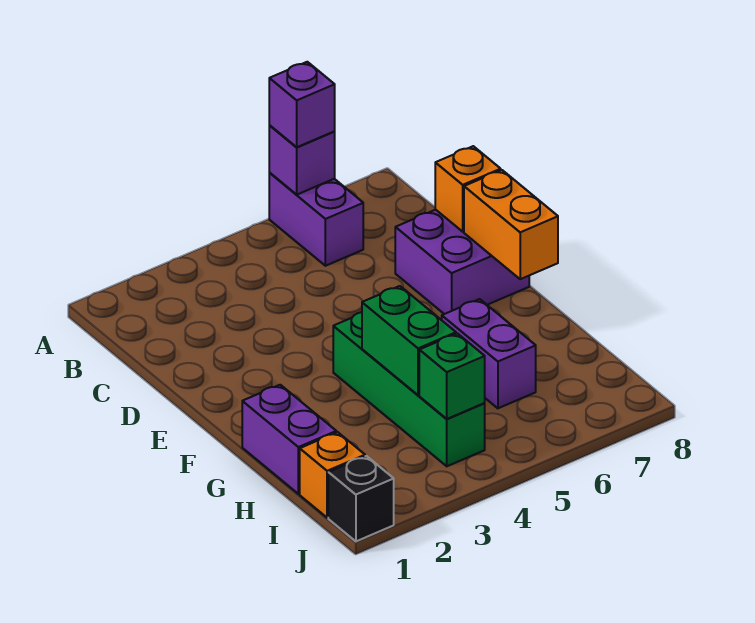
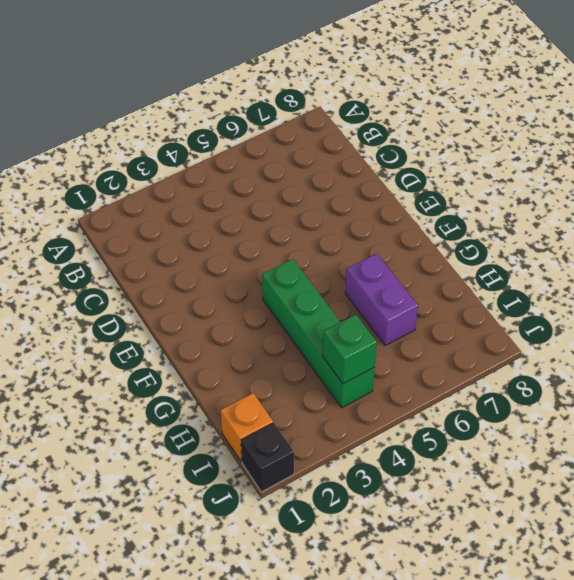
none -> purple brick A6:B6 level 1
none -> purple brick D7:E8 level 1
none -> purple brick G1:H1 level 1

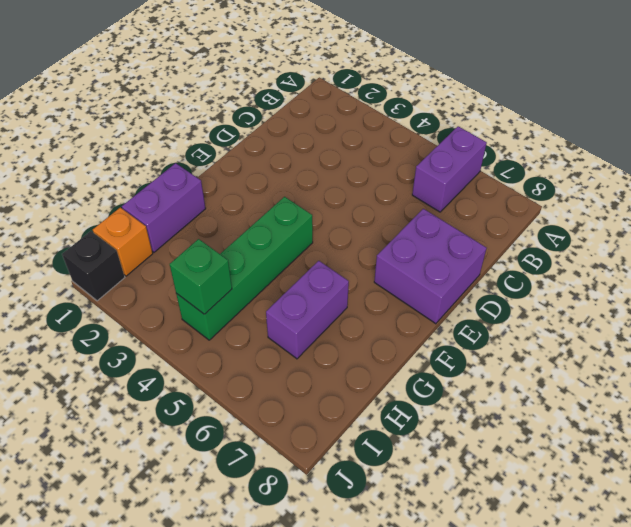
none -> purple brick A6 level 2
none -> orange brick D8 level 2
none -> orange brick E8:F8 level 2

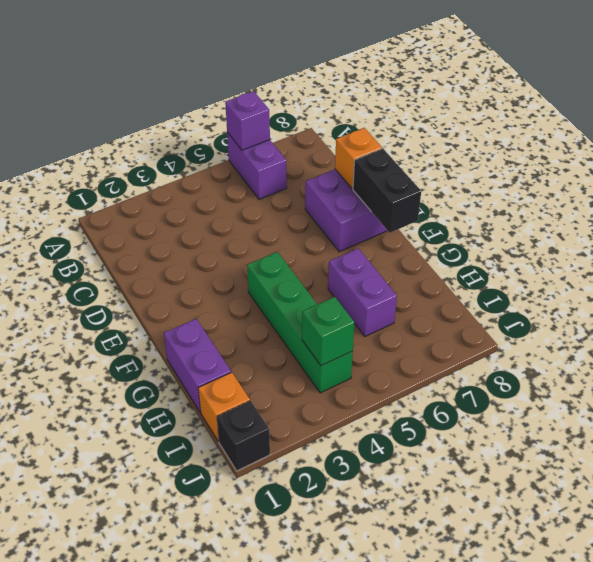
black brick E8:F8 level 2 -> orange brick E8:F8 level 2
none -> green brick G4:H4 level 2
none -> purple brick A6 level 3

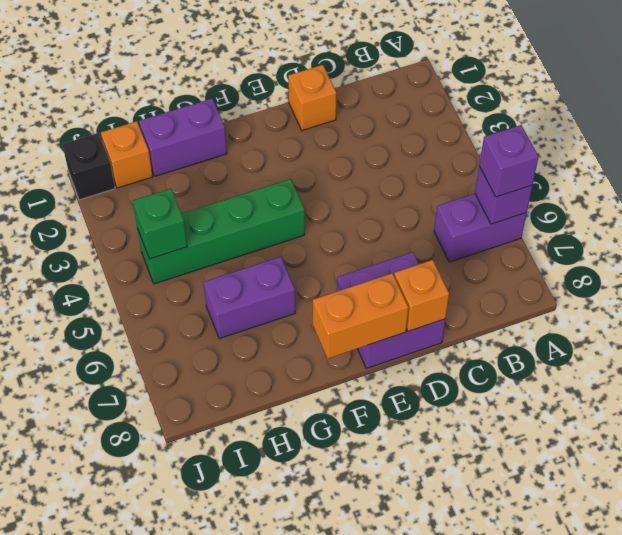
orange brick D1 level 1 -> none
none -> green brick G4:H4 level 2

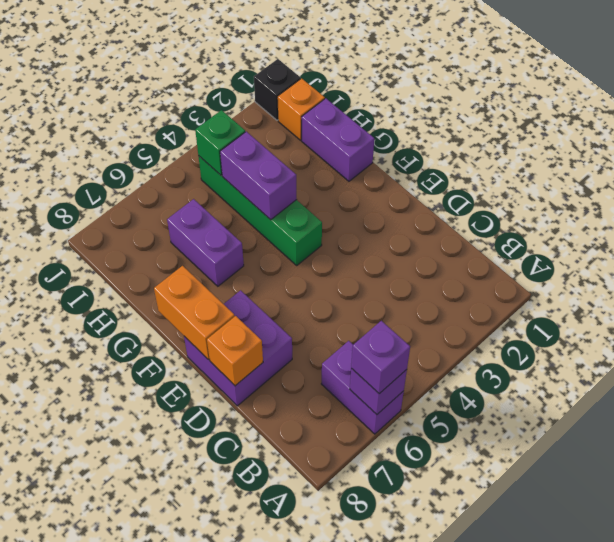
purple brick G4:H4 level 2 -> green brick G4:H4 level 2

